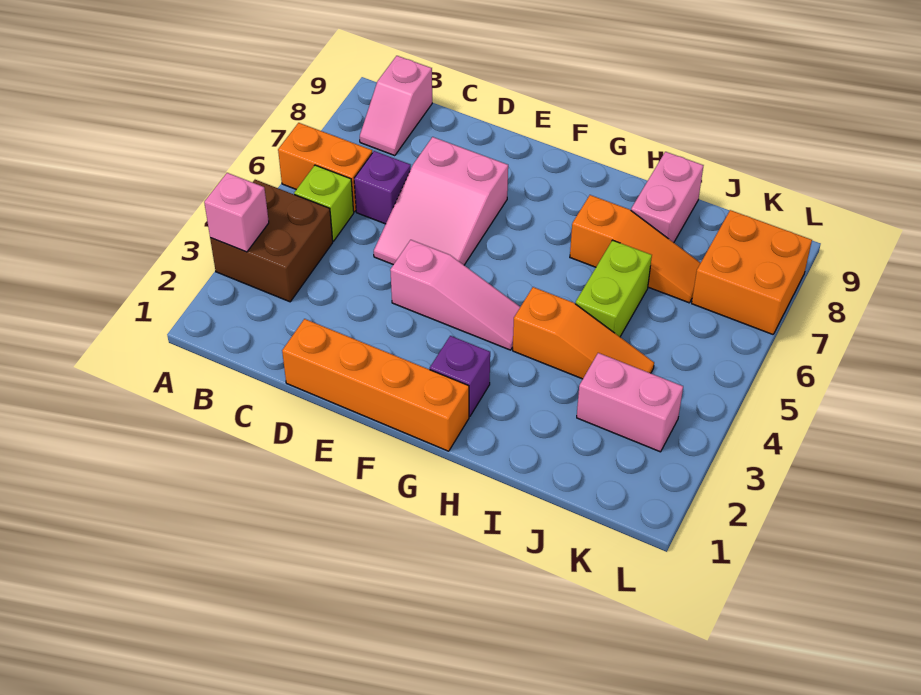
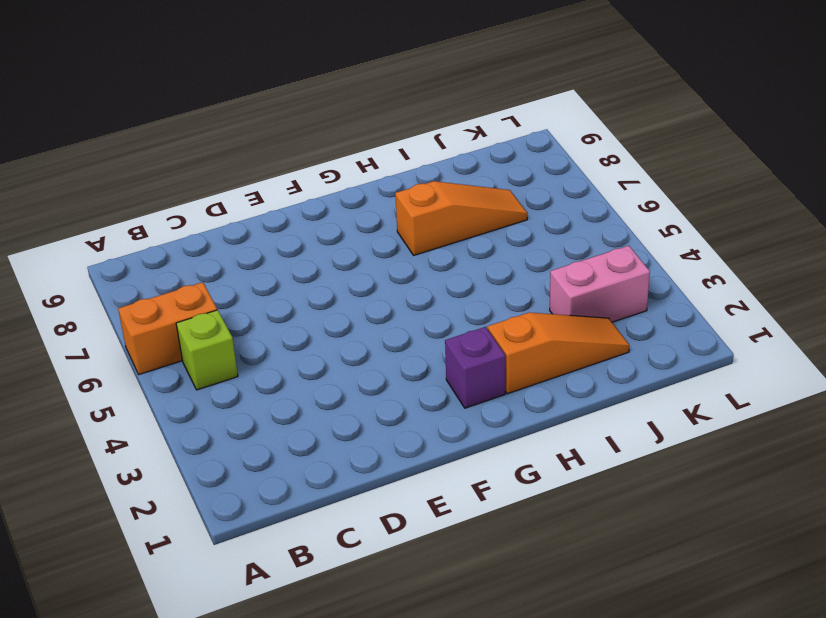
orange slope H2:J2 level 1 top H -> orange slope H4:J4 level 1 top H
none -> brown brick A3:B4 level 1
none -> pink slope B8:B9 level 1 top 9
none -> purple brick C6 level 1

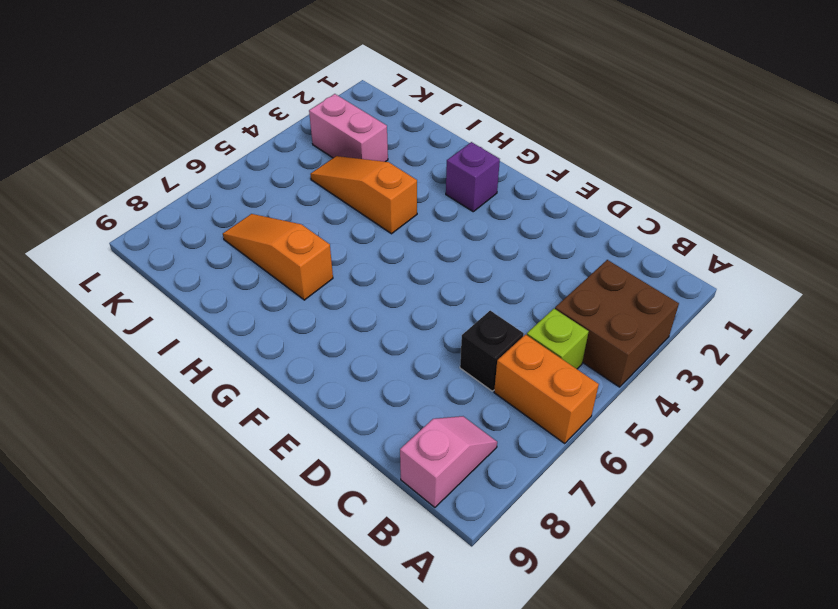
black brick C6 level 1 -> purple brick C6 level 1
none -> orange brick D1:G1 level 1
none -> pink slope D5:E7 level 1 top 7
none -> pink slope E4:G4 level 1 top E

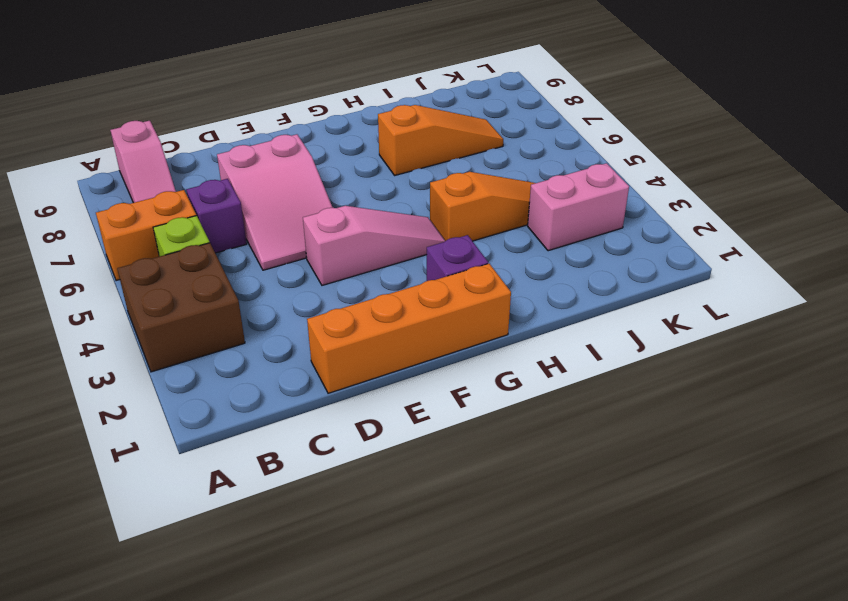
none -> lime brick I5:I6 level 1
none -> pink brick I8:I9 level 1
none -> orange brick K7:L8 level 1

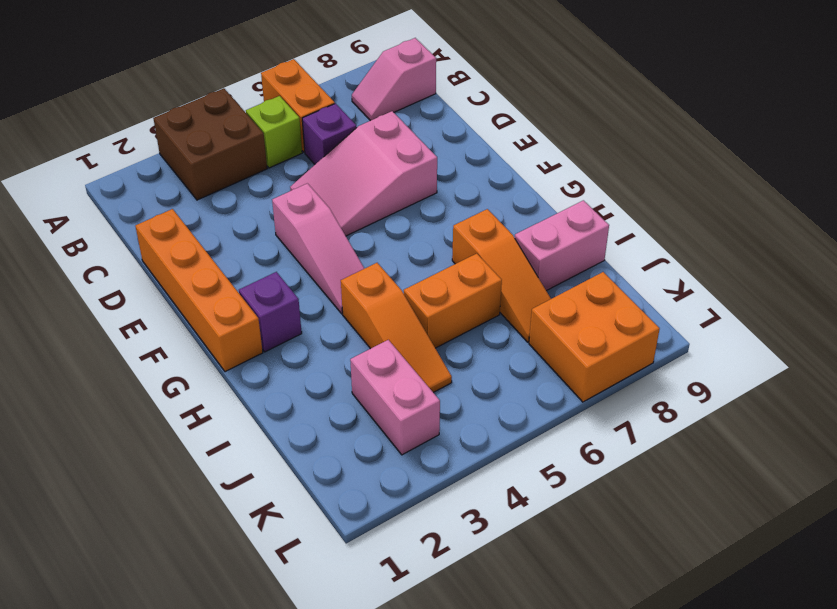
orange brick I5:I6 level 1 -> lime brick I5:I6 level 1
none -> pink brick A3 level 2

